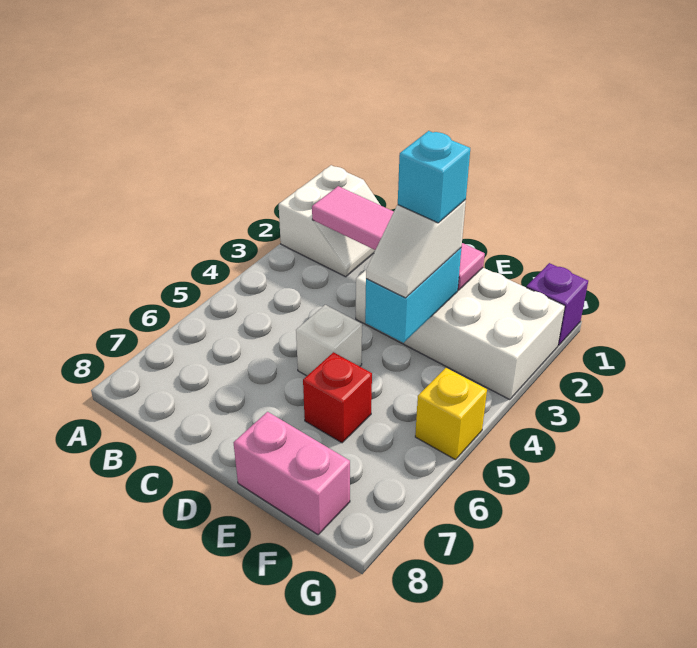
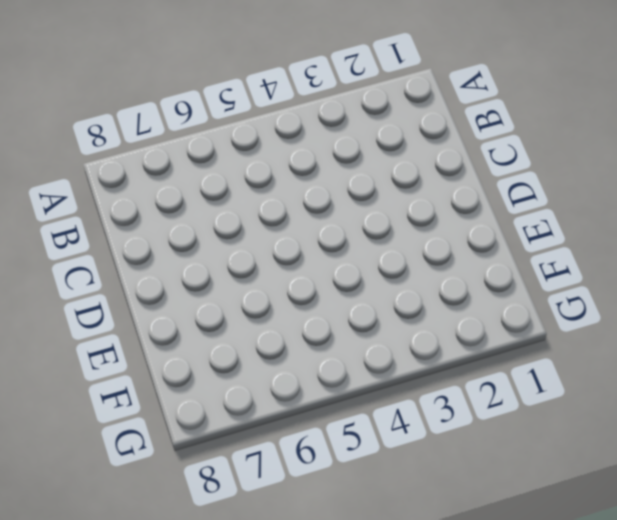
none -> white slope A1:B2 level 1 top A
none -> white brick D2:G3 level 1

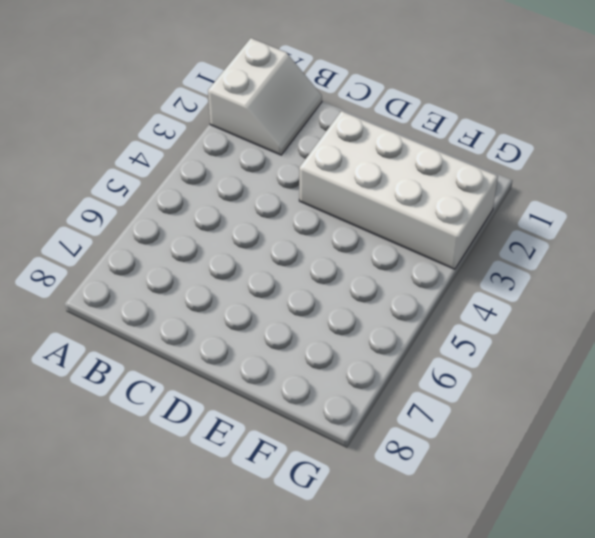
none -> white brick D5 level 1
none -> red brick E6 level 1

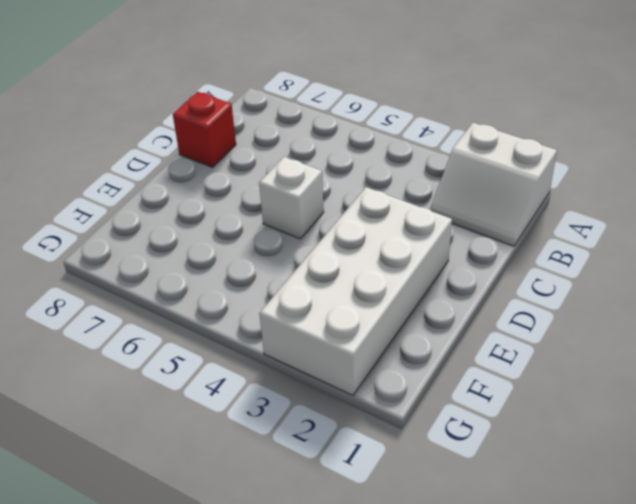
red brick C8 level 1 -> red brick E6 level 1
none -> pink brick E8:F8 level 1
none -> purple brick G1 level 1

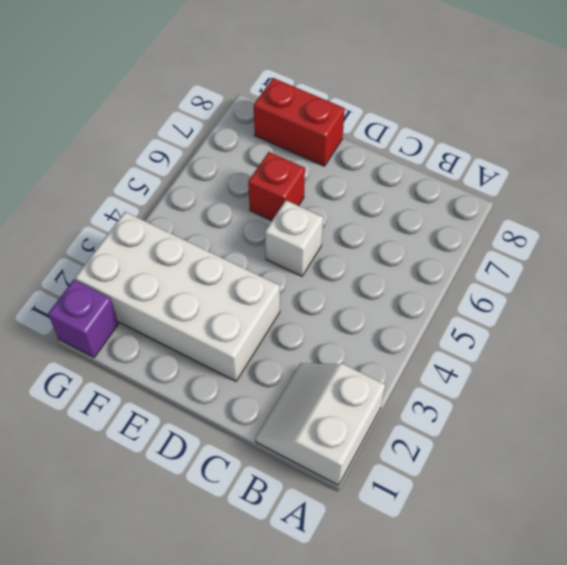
red brick E8:F8 level 1 -> pink brick E8:F8 level 1
none -> yellow brick G5 level 1
none -> pink tile B2:E2 level 2

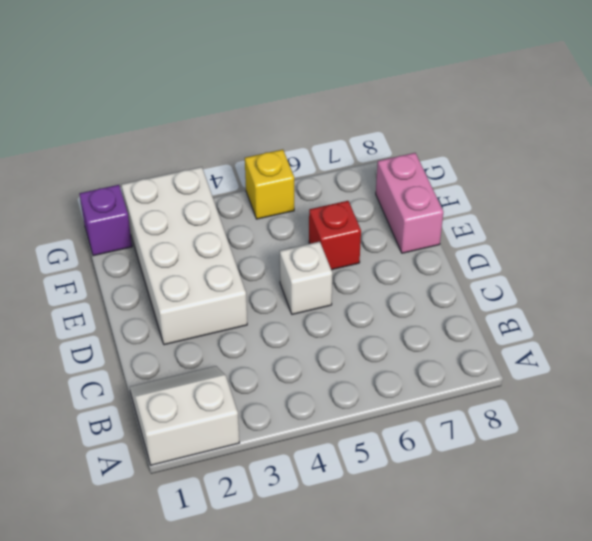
none -> pink tile B2:E2 level 2
none -> cyan brick E3:E4 level 2

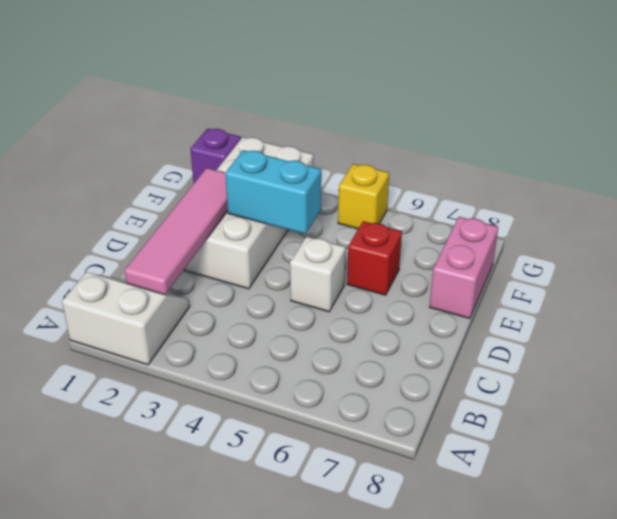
none -> white slope E3:E4 level 3 top 3
none -> cyan brick E3 level 4

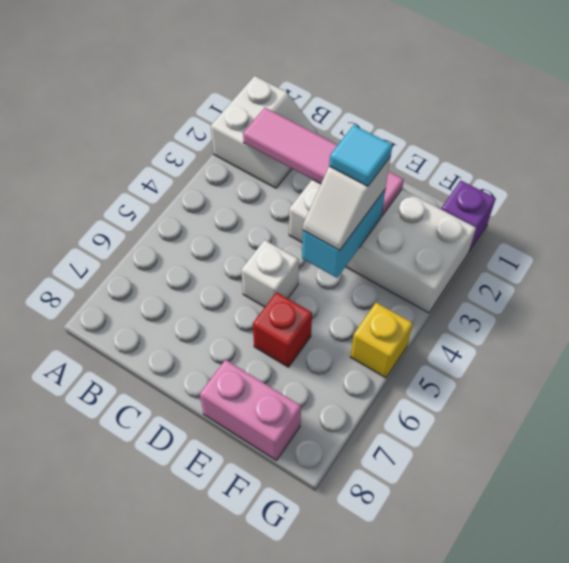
cyan tile E3 level 4 -> cyan brick E3 level 4

